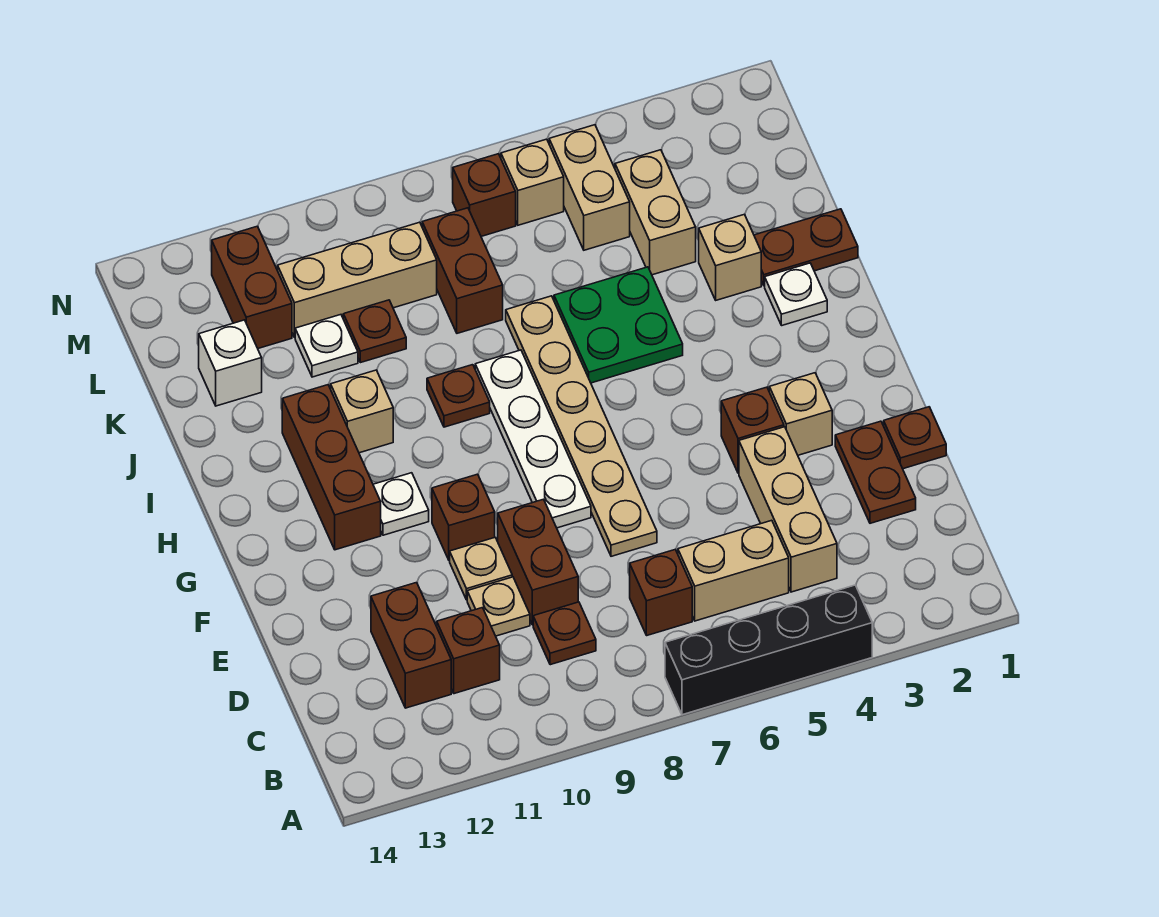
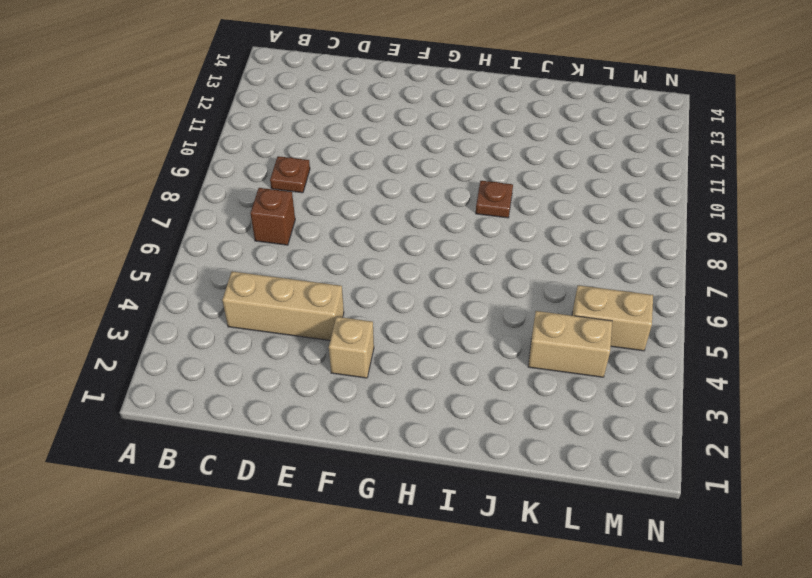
none -> black brick A4:A7 level 1
none -> tan brick C5:C6 level 1
none -> brown brick C11 level 1
none -> brown brick C12:D12 level 1

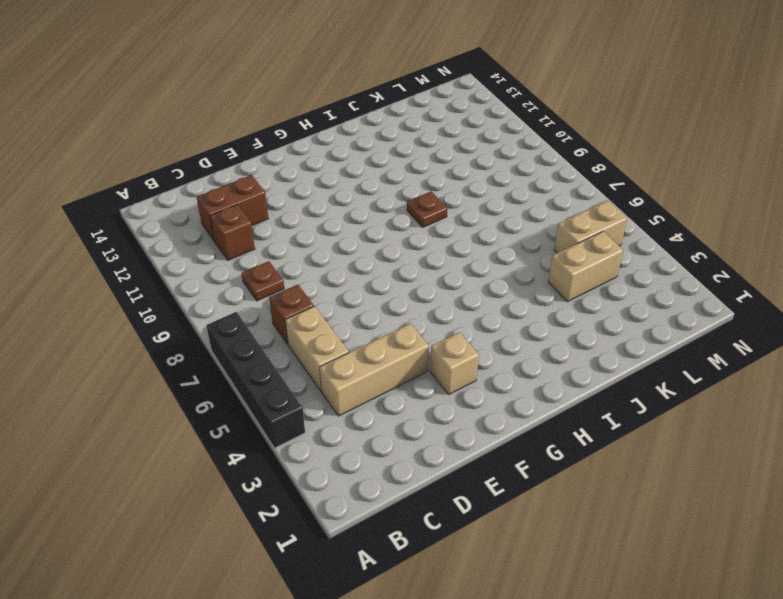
none -> brown plate D2:E2 level 1
none -> brown brick D9:E9 level 1
none -> tan plate D10 level 1
none -> brown plate E1 level 1

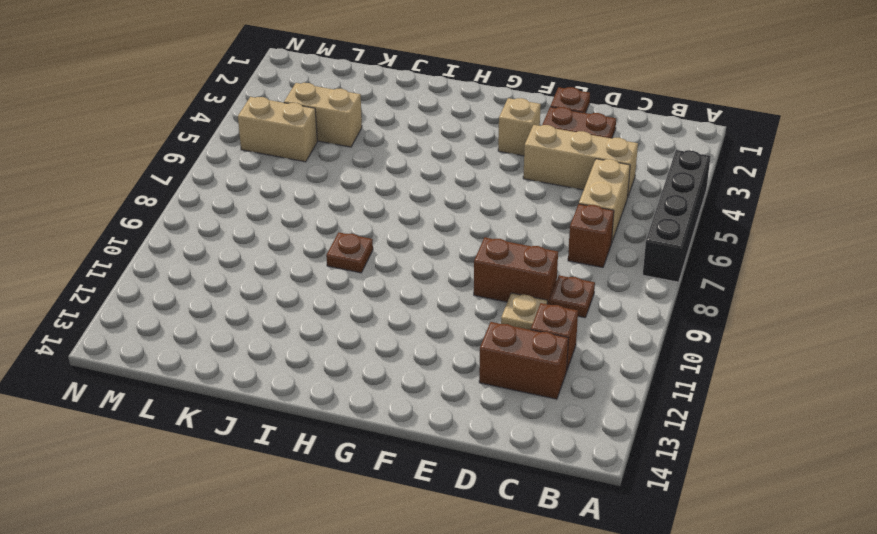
none -> tan plate E7:J7 level 1
none -> tan plate E10 level 1
none -> brown brick F4 level 1
none -> white plate F8:I8 level 1

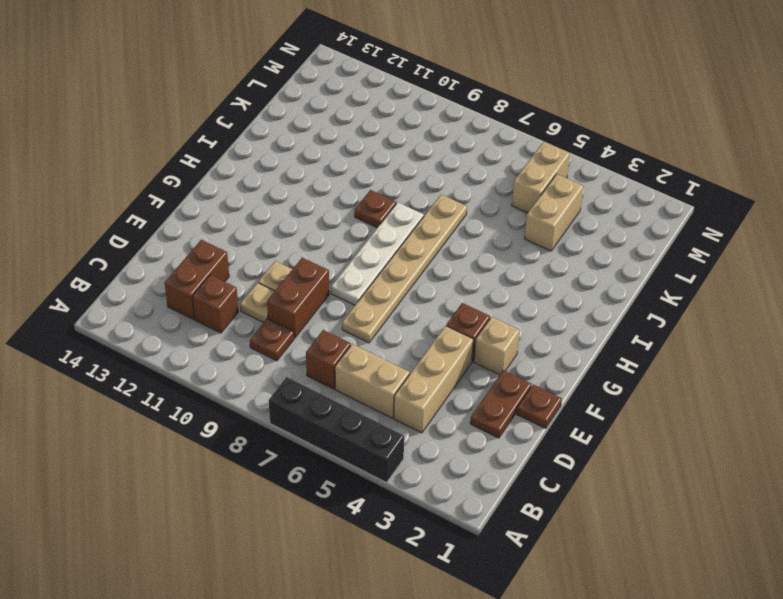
none -> brown brick F10 level 1
none -> white plate G11 level 1
none -> brown brick G12:I12 level 1
none -> white plate I2 level 1

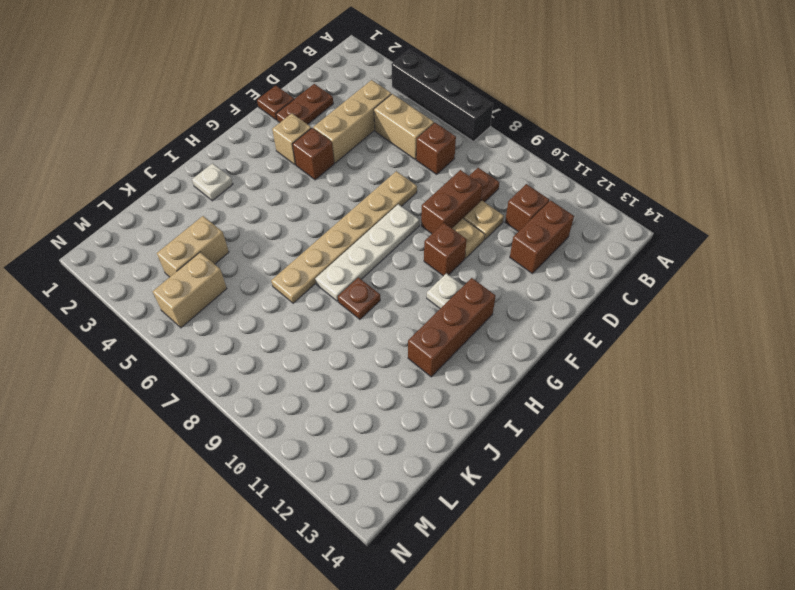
none -> green plate I5:J6 level 1
none -> tan brick I11 level 1
none -> brown plate J1:J2 level 1
none -> tan brick J3 level 1

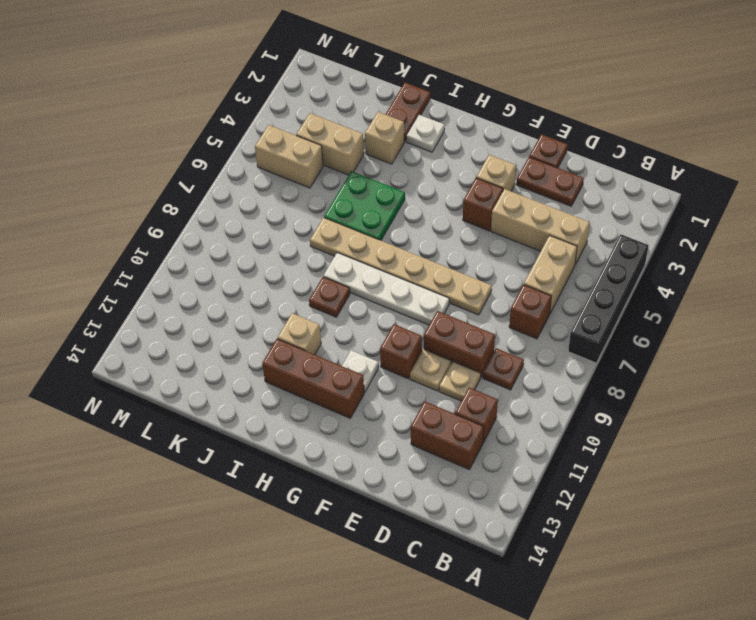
none -> brown brick K8:L8 level 1
none -> brown plate K10 level 1
none -> white plate K11 level 1
none -> white brick K13 level 1

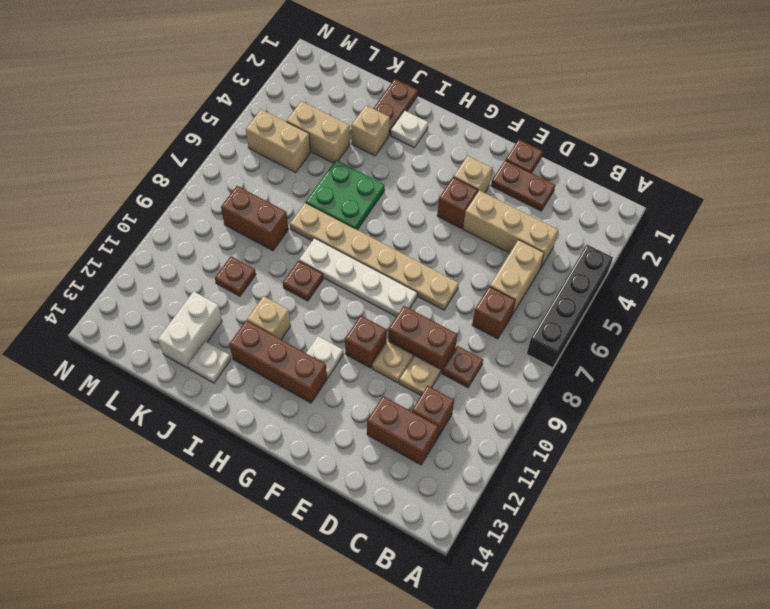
white plate J13 level 1 -> white plate K11 level 1
white brick K12:K13 level 1 -> white brick K13 level 1
none -> tan brick L9:L11 level 1
none -> brown brick L12:M12 level 1
none -> tan brick M6 level 1
none -> brown brick M7 level 1

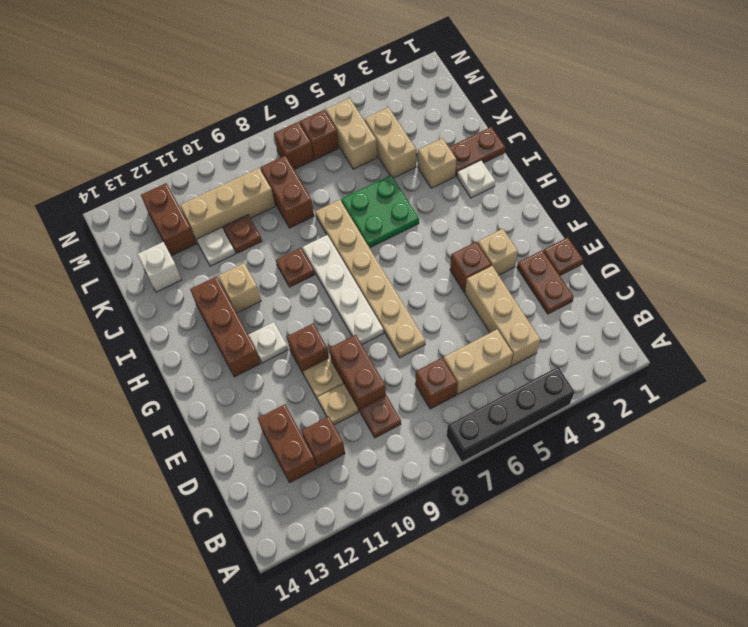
brown brick M6 level 1 -> tan brick M6 level 1

